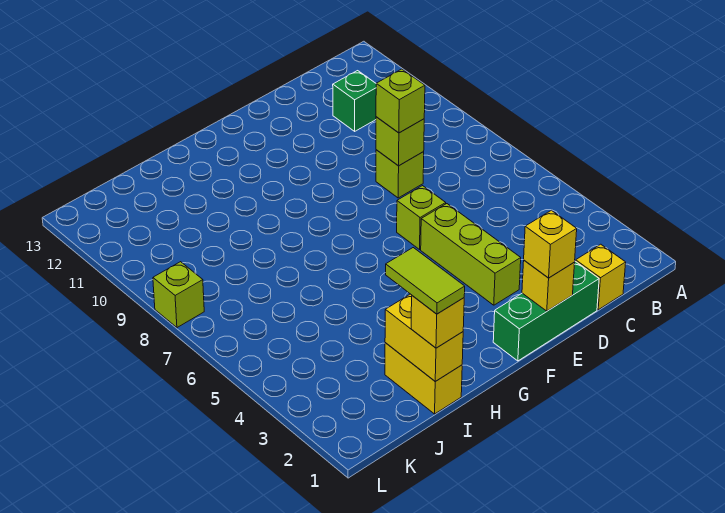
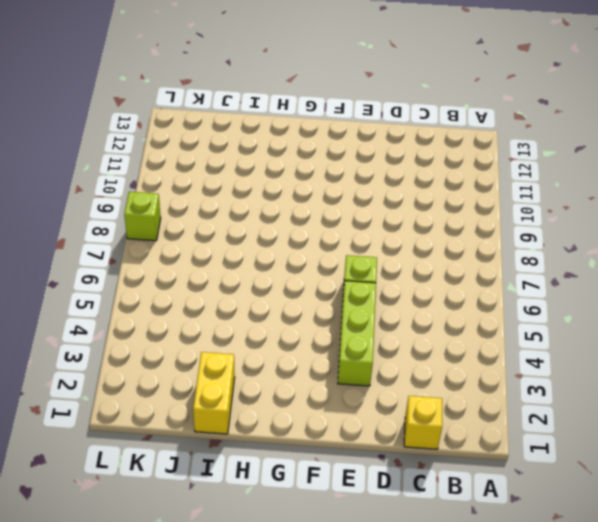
none -> green brick C11 level 1
none -> green brick D1:F1 level 1
none -> lime brick D8 level 1

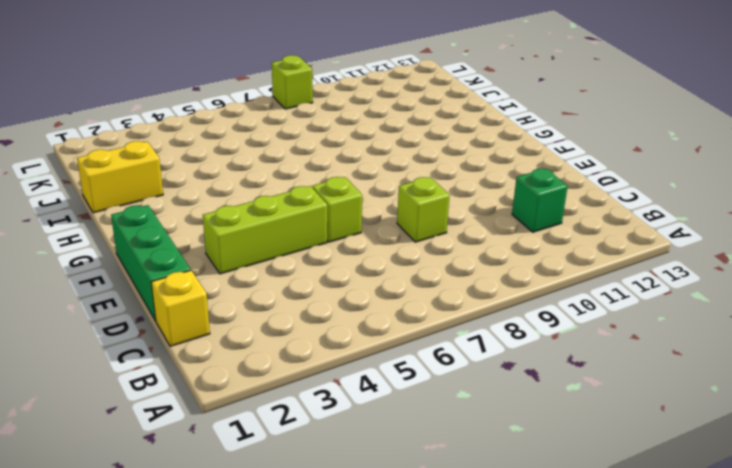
none -> lime brick D8 level 2
none -> yellow brick E1 level 2
none -> yellow brick I1:I2 level 2

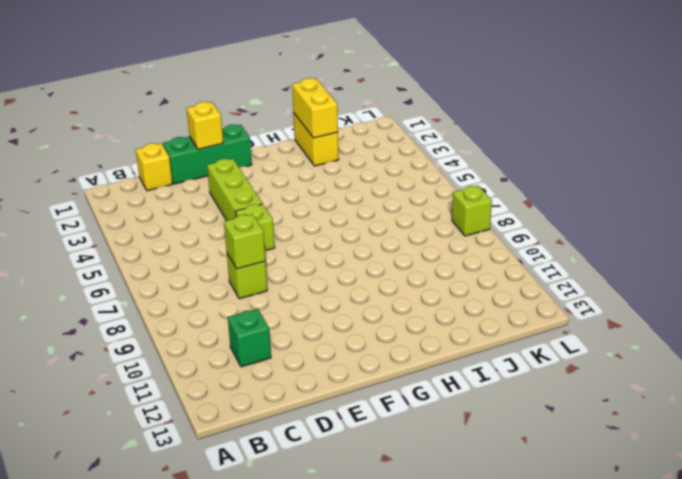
none -> lime brick D8 level 3
none -> yellow brick E1 level 3
none -> yellow brick I1 level 3

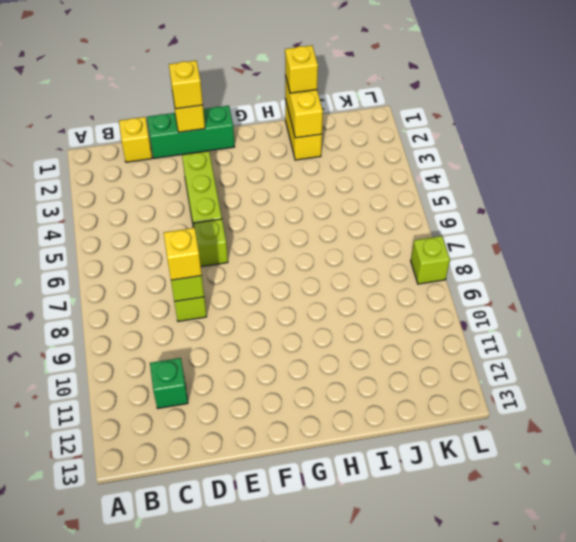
yellow brick D8 level 3 -> lime brick D8 level 3
none -> lime tile I1:I2 level 4

